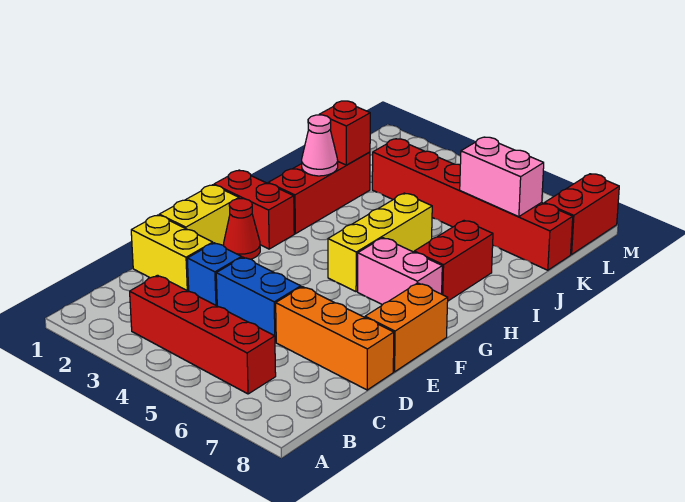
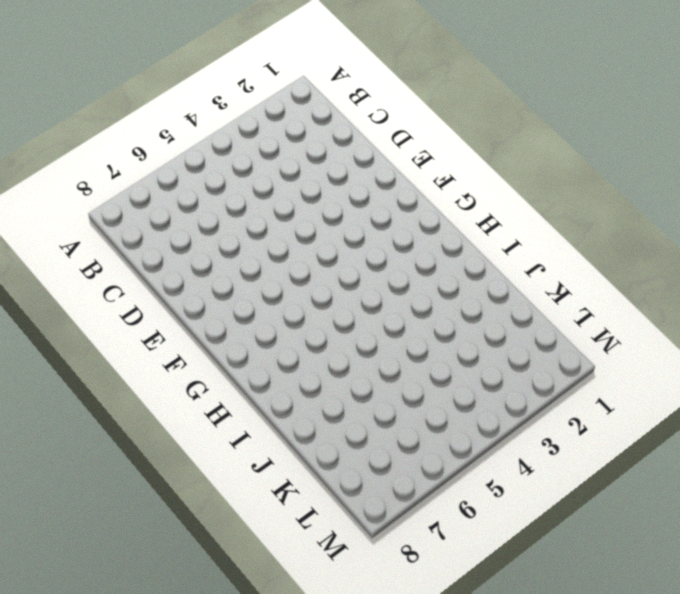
none -> red brick B3:B6 level 1
none -> yellow brick D1:D2 level 1
none -> blue brick D3 level 1

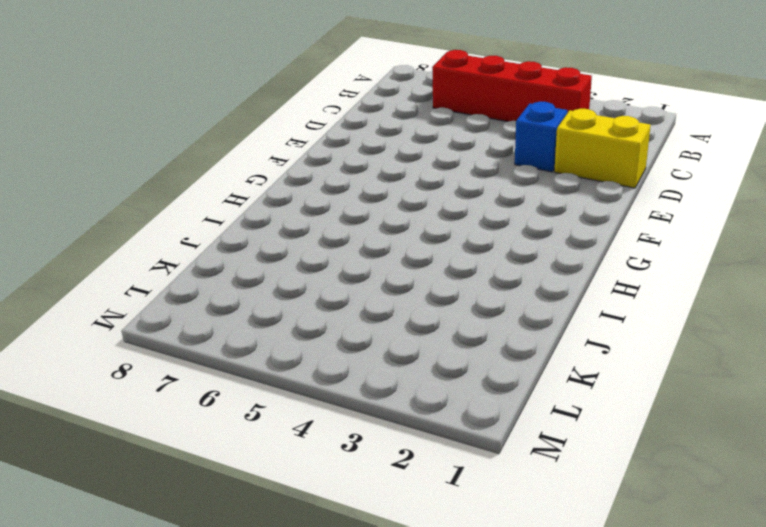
none -> blue brick D4:D5 level 1
none -> orange brick D6:D8 level 1
none -> yellow brick E1:F1 level 1

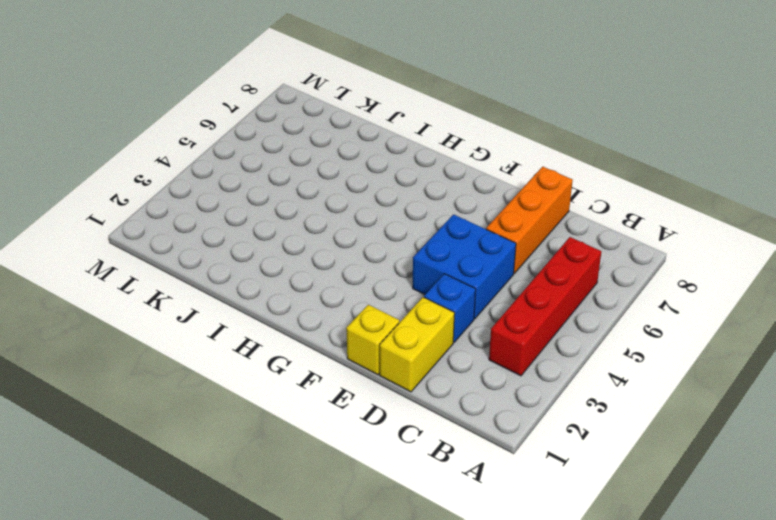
blue brick D4:E5 level 1 -> blue brick D4:D5 level 1
yellow brick E1 level 1 -> yellow brick E1:F1 level 1
none -> orange brick E8:F8 level 1
none -> red cone F2 level 1
none -> red brick G1:G2 level 1

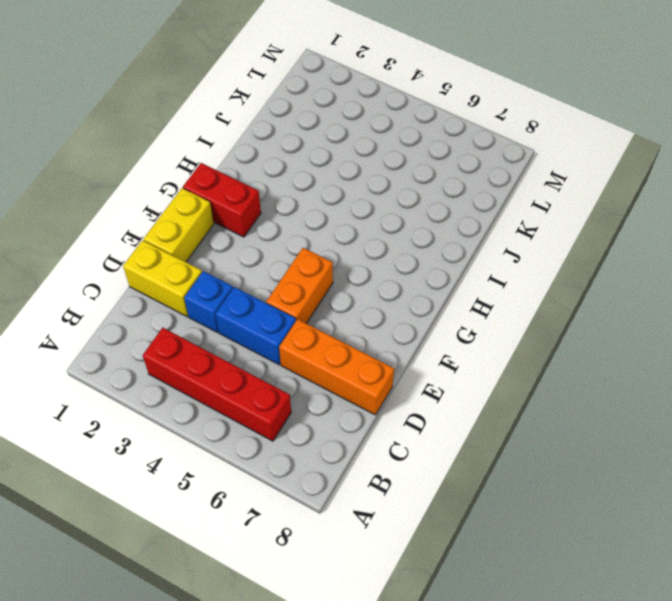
orange brick E5:F5 level 1 -> orange brick E8:F8 level 1
none -> red cone F2 level 1
none -> yellow brick G5:I5 level 1
none -> pink brick G6:G7 level 1

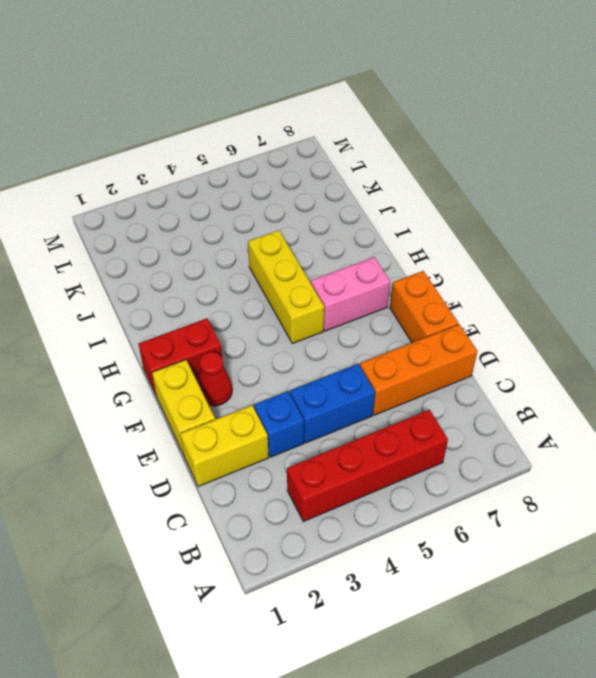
none -> red brick H2:J2 level 1
none -> red brick H7:I7 level 1
none -> red brick K3:K8 level 1

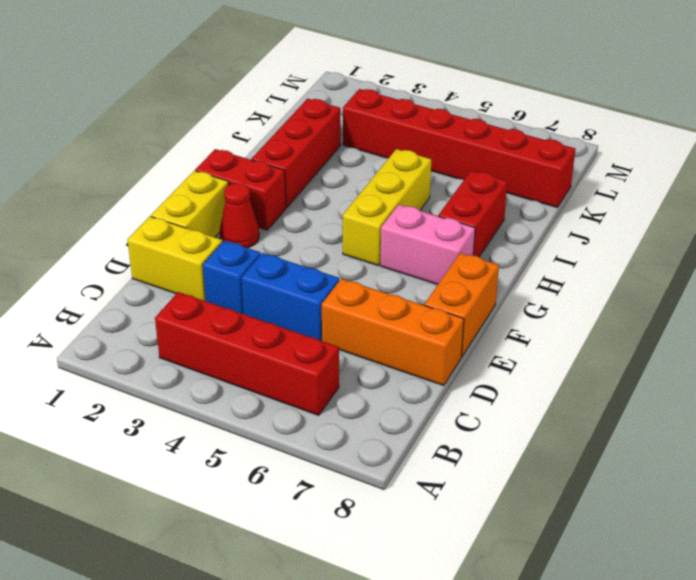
none -> red brick L8:M8 level 1
none -> pink cone I2 level 2
none -> red brick J2 level 2

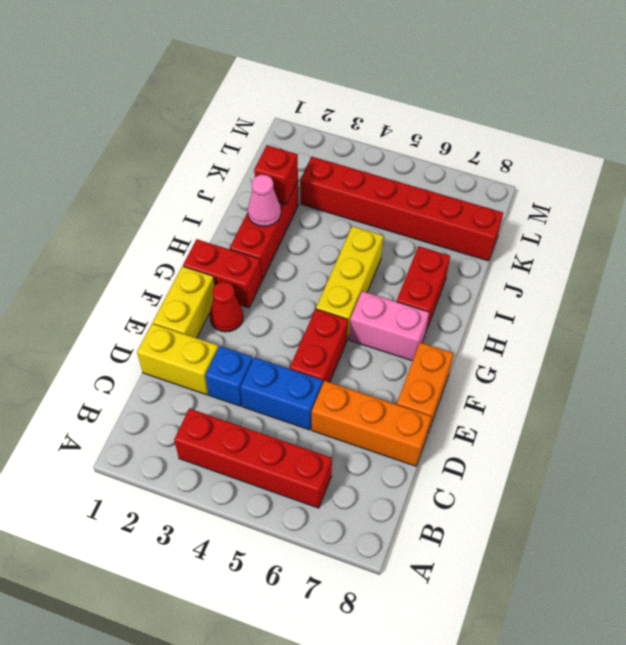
red brick E5:F5 level 1 -> red brick L8:M8 level 1
none -> pink brick K6:K7 level 2

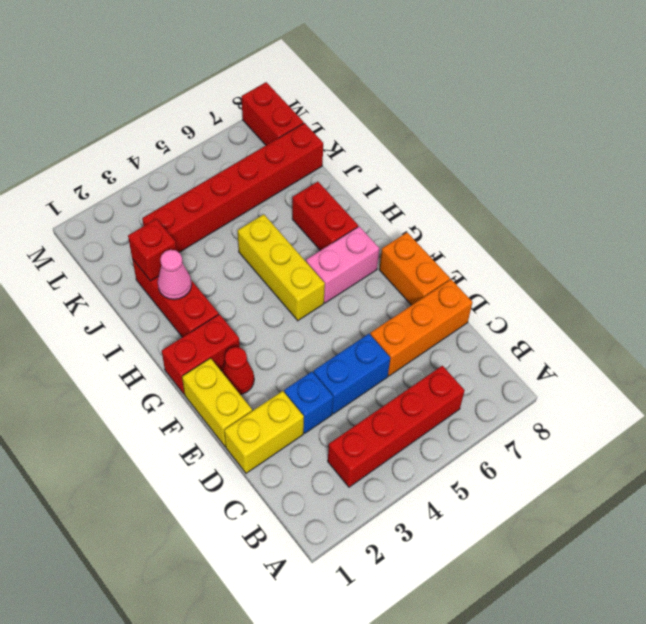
none -> pink brick K6:K7 level 2

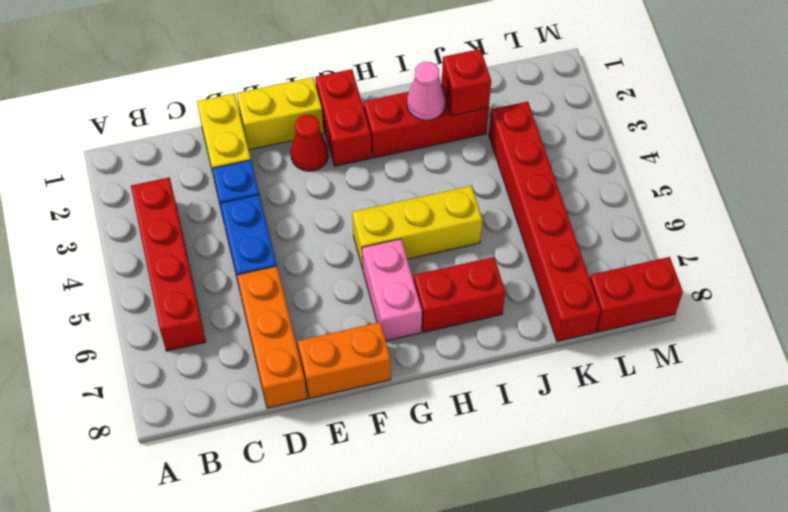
none -> pink brick K6:K7 level 2

